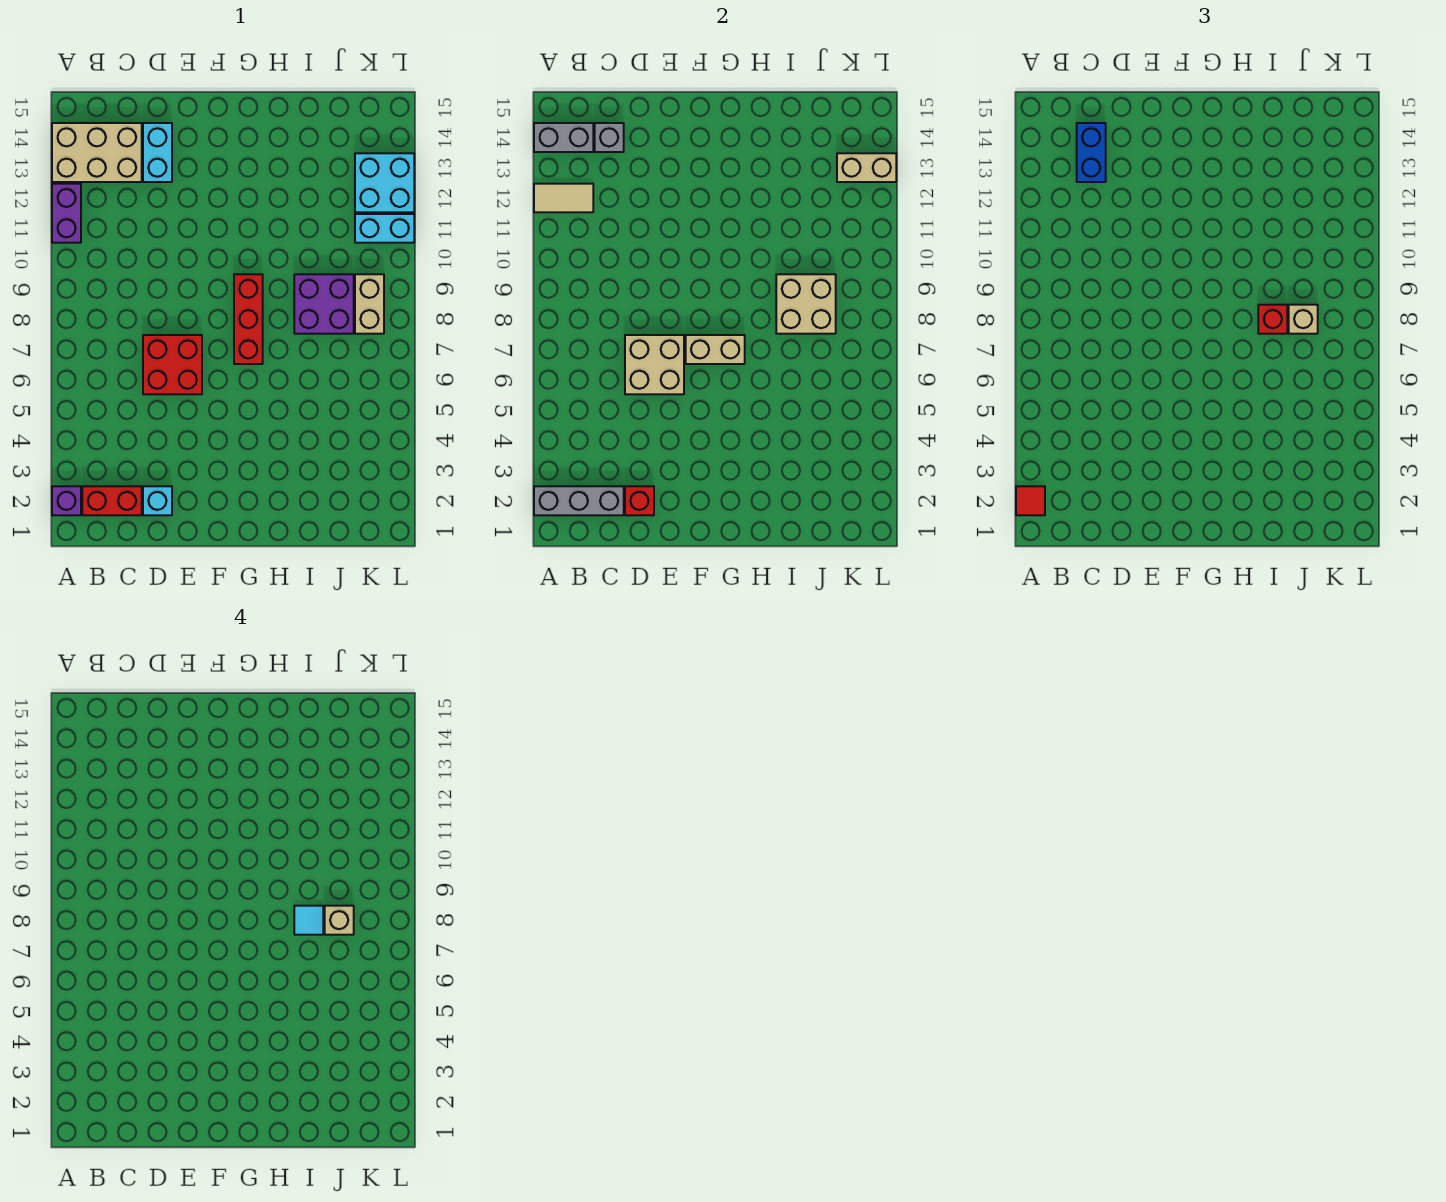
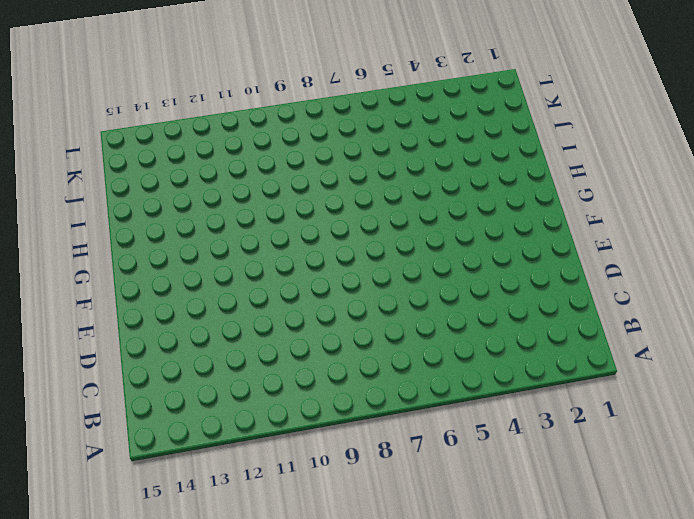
none -> purple brick A2 level 1
none -> purple brick A11:A12 level 1
none -> tan brick A13:C14 level 1

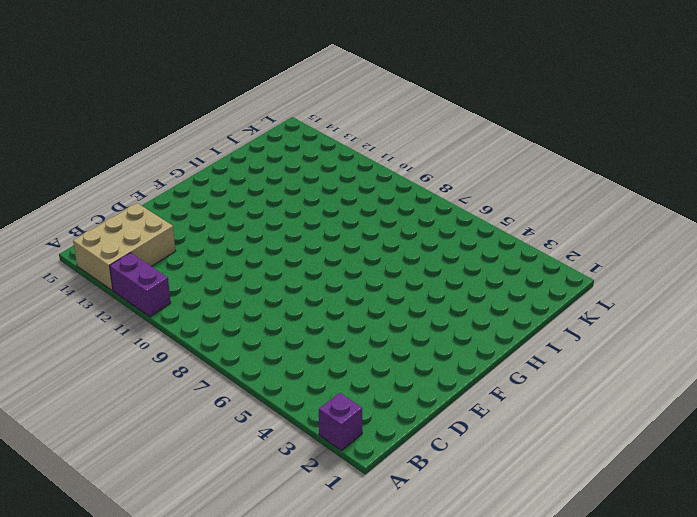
none -> red brick B2:C2 level 1
none -> cyan brick D2 level 1
none -> red brick D6:E7 level 1

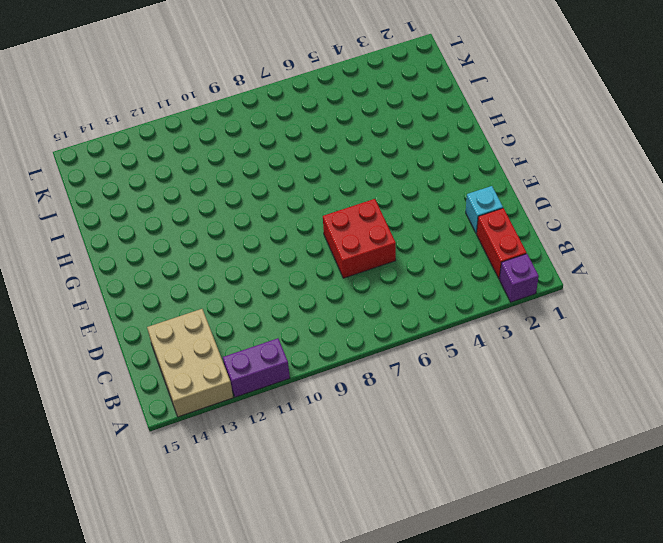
none -> cyan brick D13:D14 level 1
none -> red brick G7:G9 level 1
none -> purple brick I8:J9 level 1

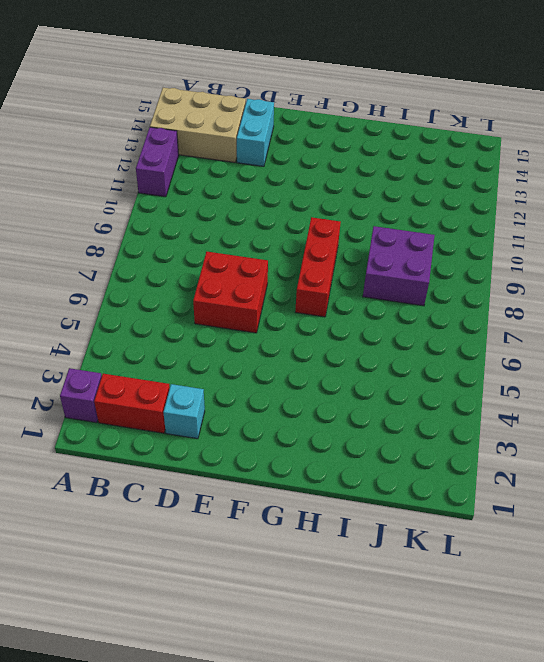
none -> tan brick K8:K9 level 1
none -> cyan brick K11:L11 level 1
none -> cyan brick K12:L13 level 1

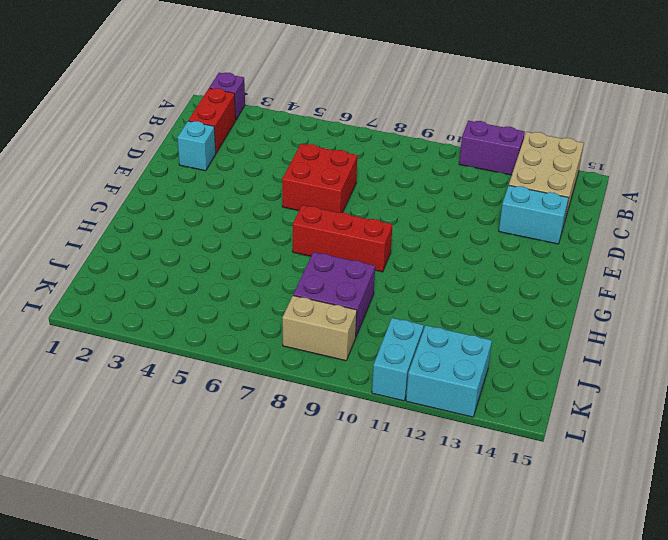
none -> grey brick A2:C2 level 2
none -> tan tile A12:B12 level 2
none -> grey brick A14:B14 level 2

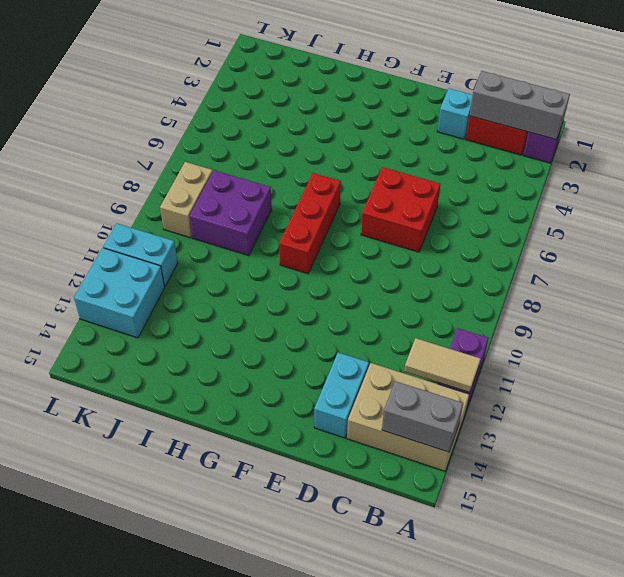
none -> grey brick C14 level 2
none -> red brick D2 level 2
none -> tan brick D6:E7 level 2

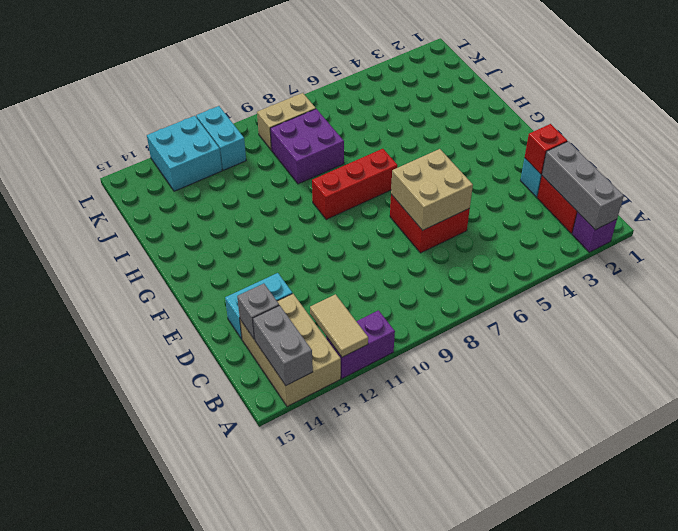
none -> tan brick F7:G7 level 2
none -> tan brick I8:J9 level 2
none -> tan brick K13:L13 level 2

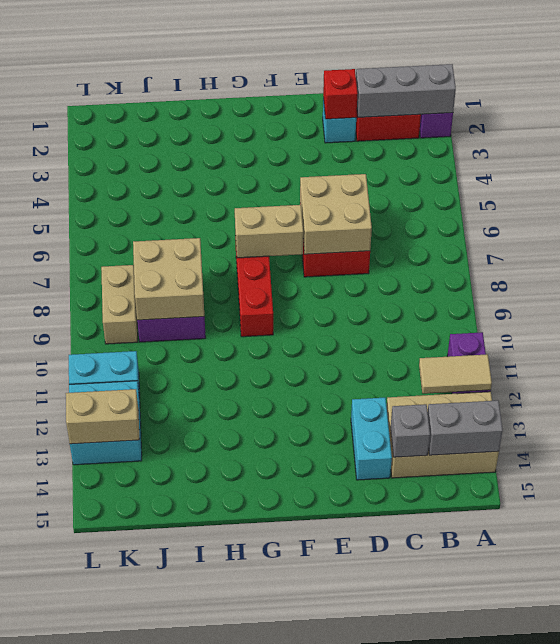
none -> red tile A2 level 3
none -> blue brick C13:C14 level 3
none -> red brick I8 level 3

